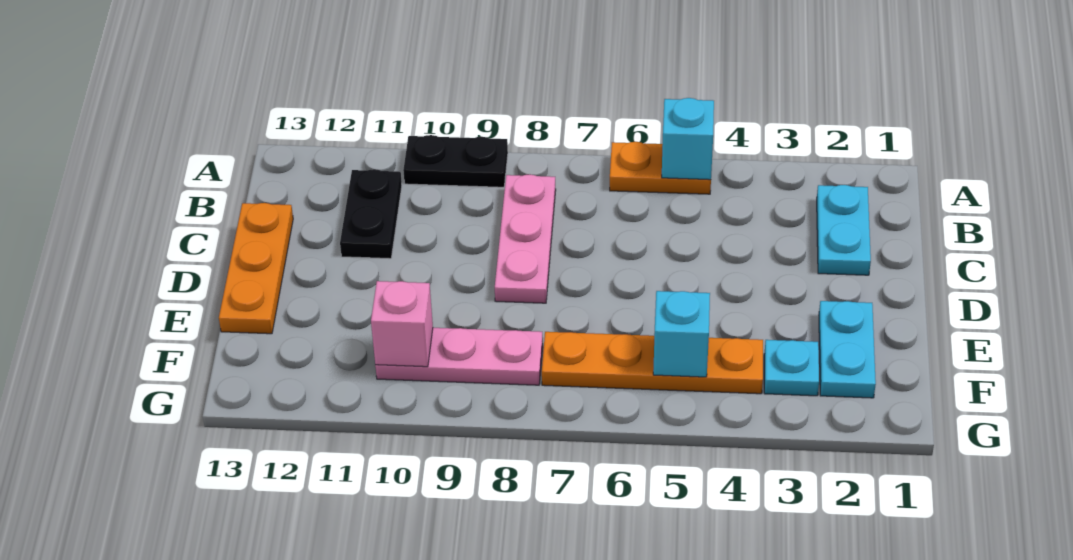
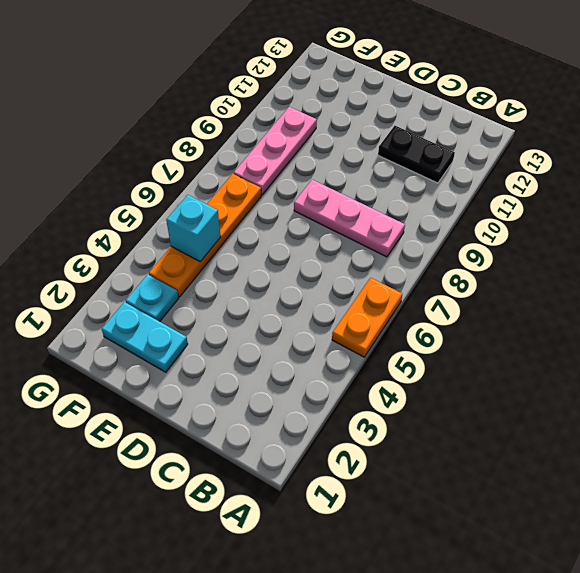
none -> black plate A9:A10 level 1
none -> cyan plate B2:C2 level 1
none -> orange plate C13:E13 level 1

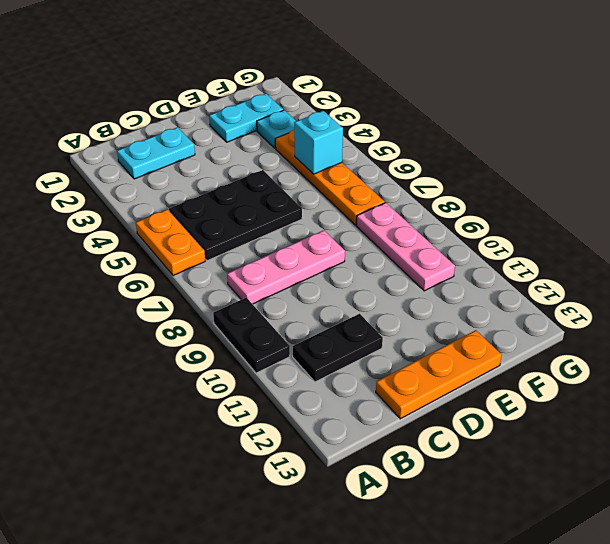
black plate B5:D6 level 1 -> none
none -> cyan brick A5 level 2
none -> pink brick F10 level 2

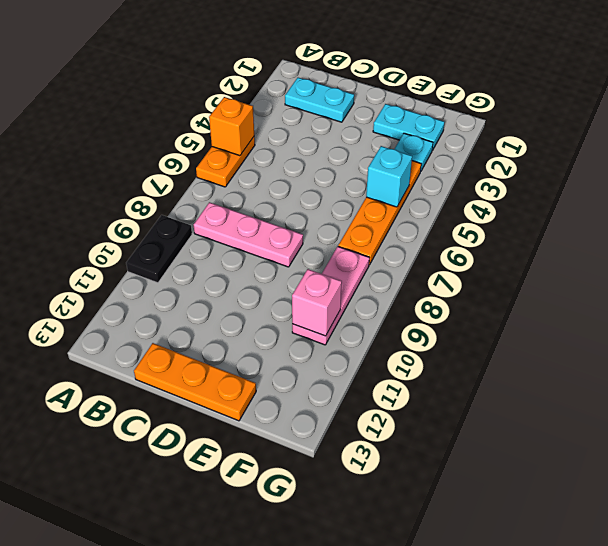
orange brick A5 level 2 -> cyan brick A5 level 2
none -> black plate B11:C11 level 1

